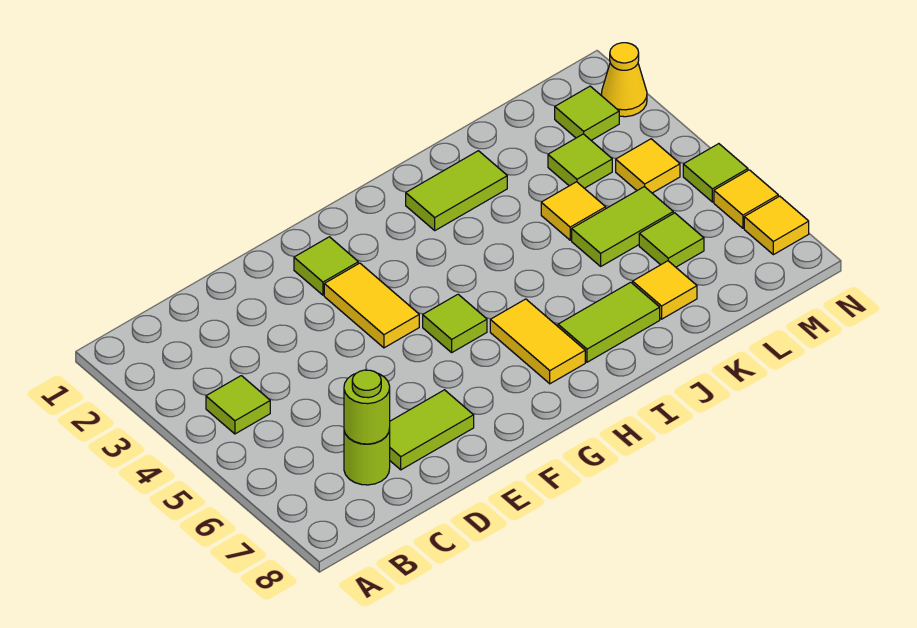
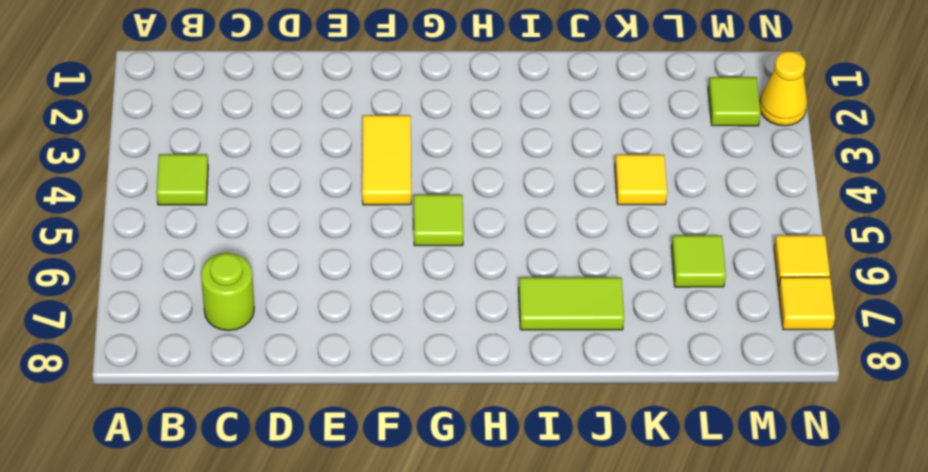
none -> lime tile D7:E7 level 1
none -> lime tile F2 level 1
none -> yellow tile H6:H7 level 1

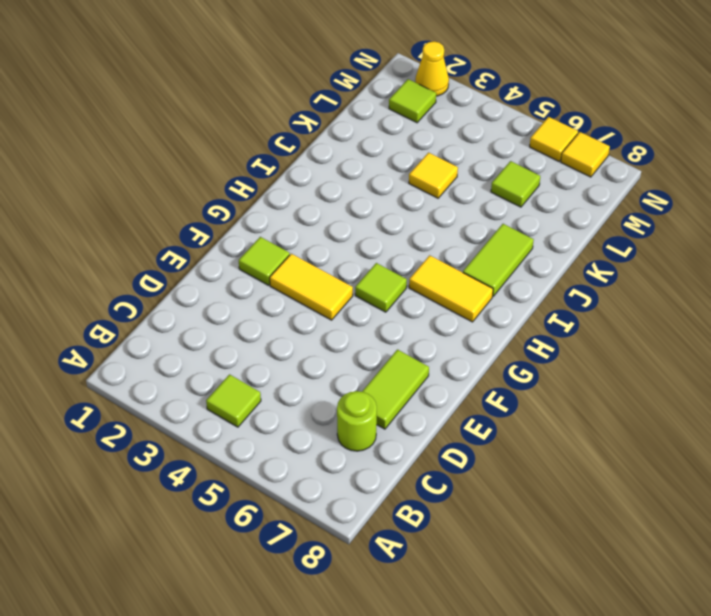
none -> lime tile I2:J2 level 1
none -> lime tile K5:L5 level 1
none -> yellow tile K7 level 1

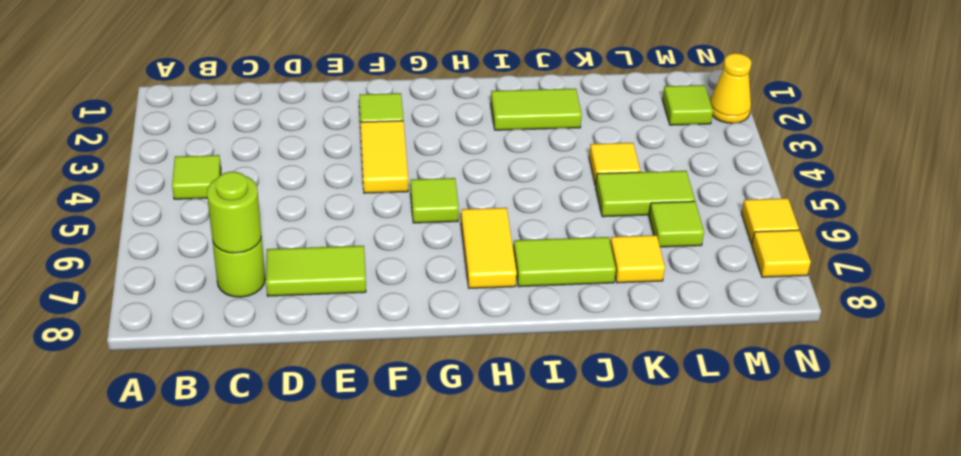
none -> lime tile L3 level 1
none -> yellow tile M4 level 1
none -> lime tile N5 level 1

